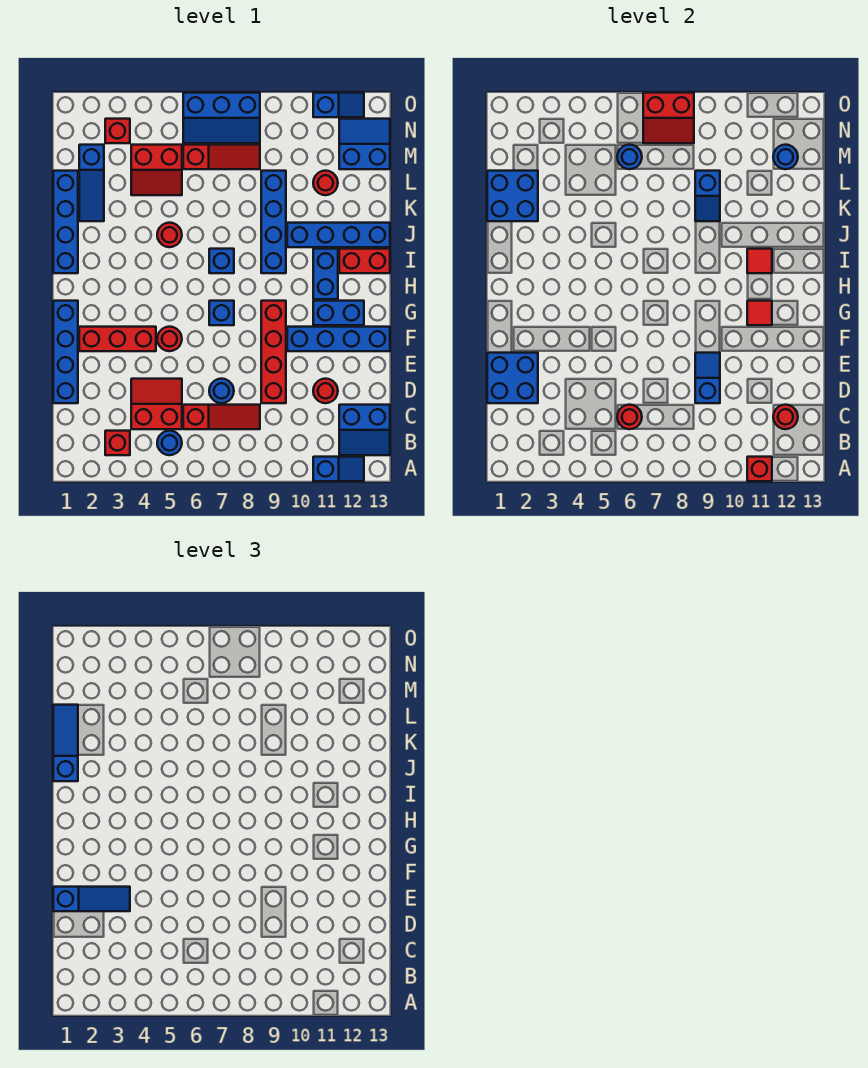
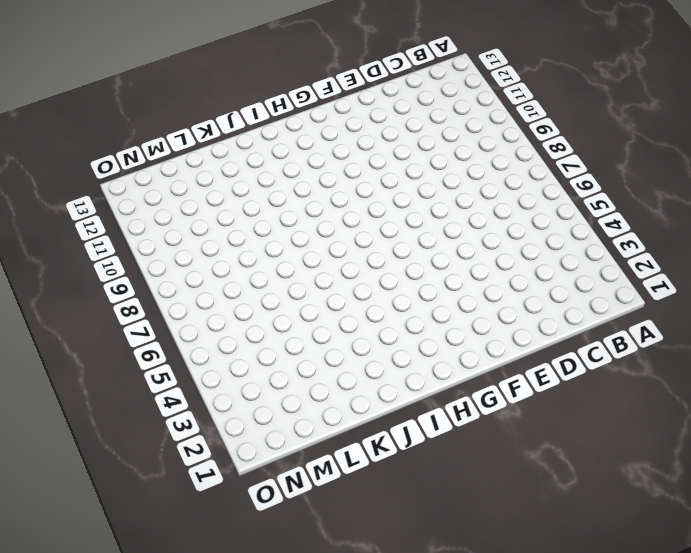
none -> blue slope A11:A12 level 1 top 11
none -> red brick B3 level 1
none -> blue round brick B5 level 1
none -> blue slope B12:C13 level 1 top C

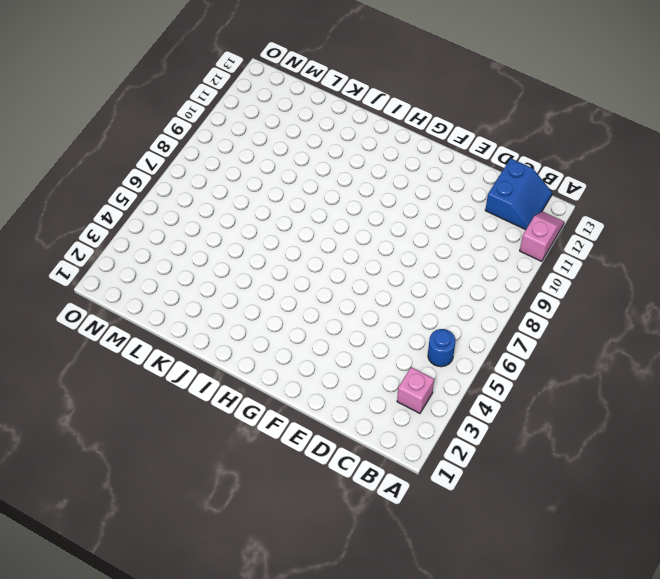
pink slope A11:A12 level 1 top 11 -> blue slope A11:A12 level 1 top 11
pink brick B3 level 1 -> red brick B3 level 1
none -> red slope C4:D5 level 1 top C
none -> red slope C6:C8 level 1 top 6
none -> blue brick D1:G1 level 1
none -> blue round brick D7 level 1

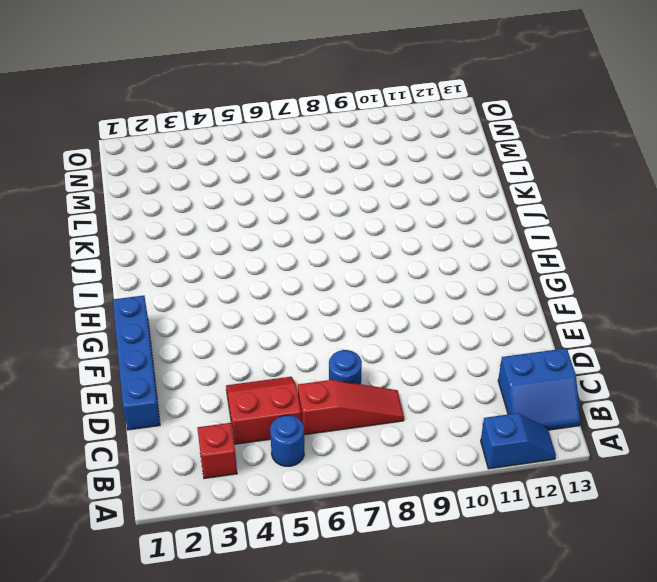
none -> red brick D9:G9 level 1
none -> red round brick D11 level 1
none -> red brick F2:F4 level 1
none -> red round brick F5 level 1

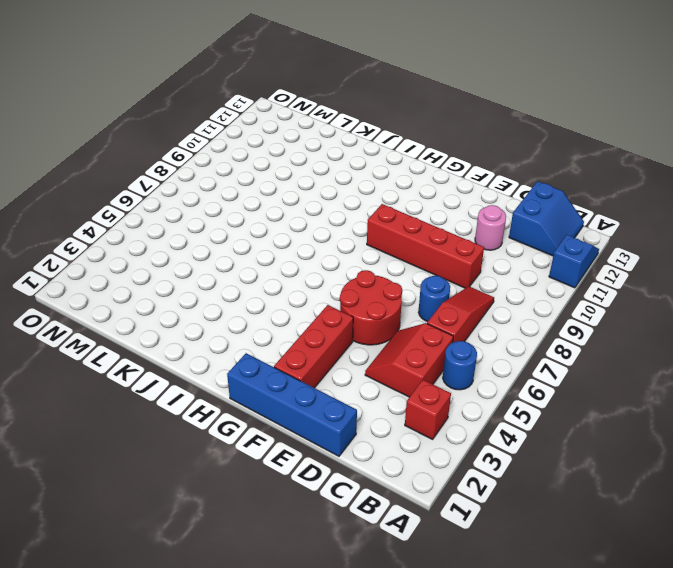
pink round brick D11 level 1 -> red round brick D11 level 1
red round brick E5:F6 level 1 -> red round brick F5 level 1
none -> blue brick F10:F13 level 1
none -> blue brick G7 level 1
none -> blue brick G11:G12 level 1
none -> blue brick H11:I11 level 1

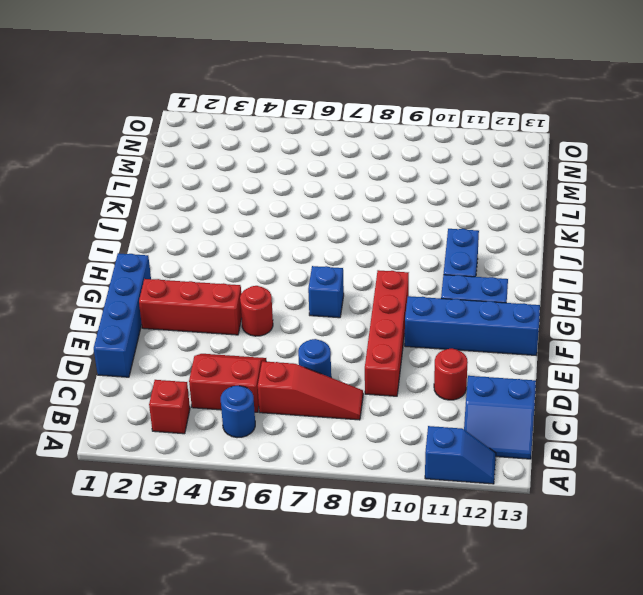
none -> blue brick I1:L1 level 1
none -> blue brick I7 level 1
none -> blue brick I9:L9 level 1
none -> red brick I12:I13 level 1

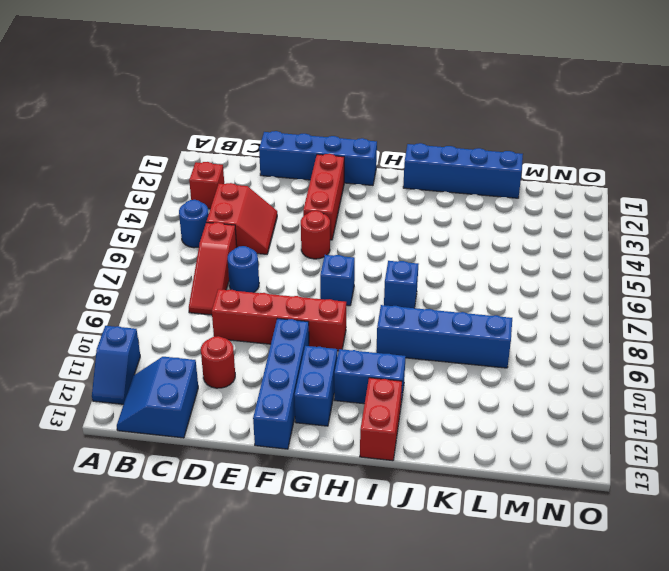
none -> red round brick J5 level 1
none -> blue brick J10:J13 level 1
none -> blue slope K2:M2 level 1 top M
none -> red slope L4:M5 level 1 top M

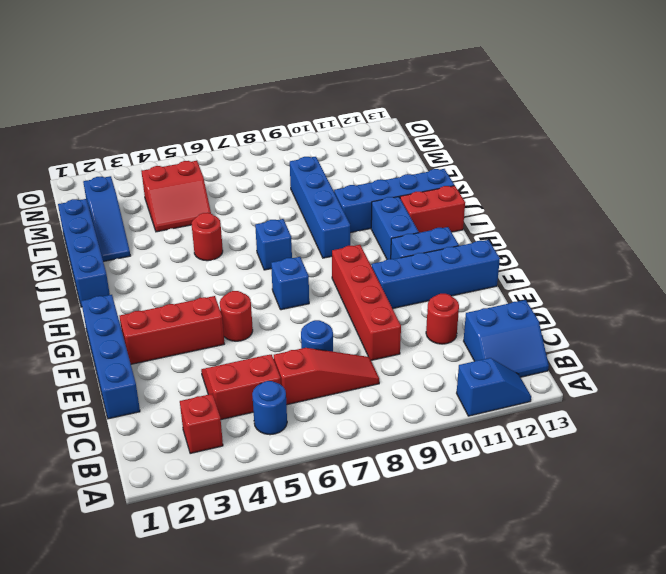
none -> red round brick L11 level 1
none -> red slope M6:M8 level 1 top 6
none -> blue slope M12:N13 level 1 top M
none -> red brick N3 level 1

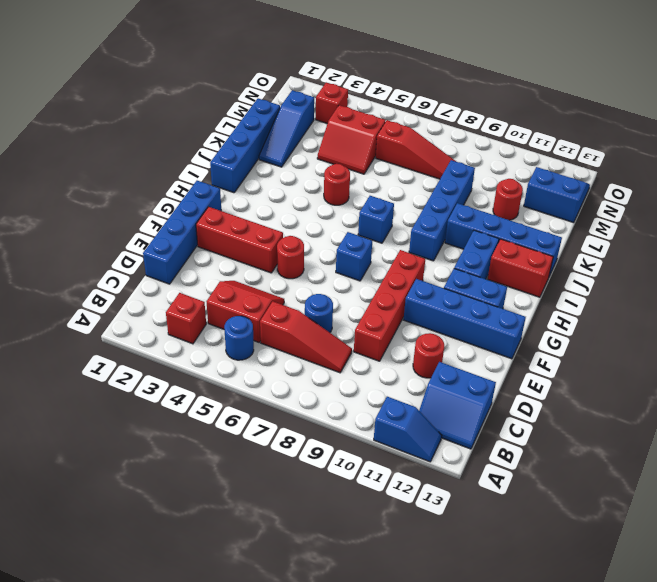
none -> blue slope N6:O8 level 1 top O
none -> blue slope O11:O12 level 1 top 11
none -> red brick A11 level 2
none -> red round brick C6 level 2

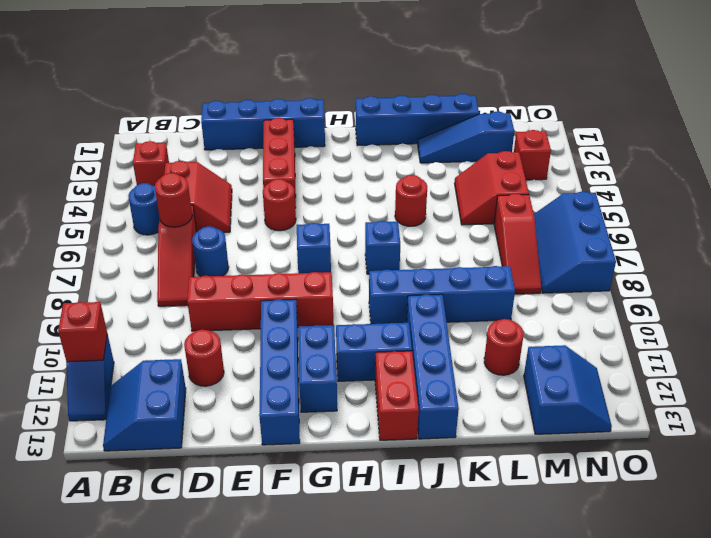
none -> blue slope O11:O12 level 1 top 11
none -> red round brick C12 level 2
none -> blue brick D1:E2 level 2
none -> blue slope D9:E9 level 2 top D

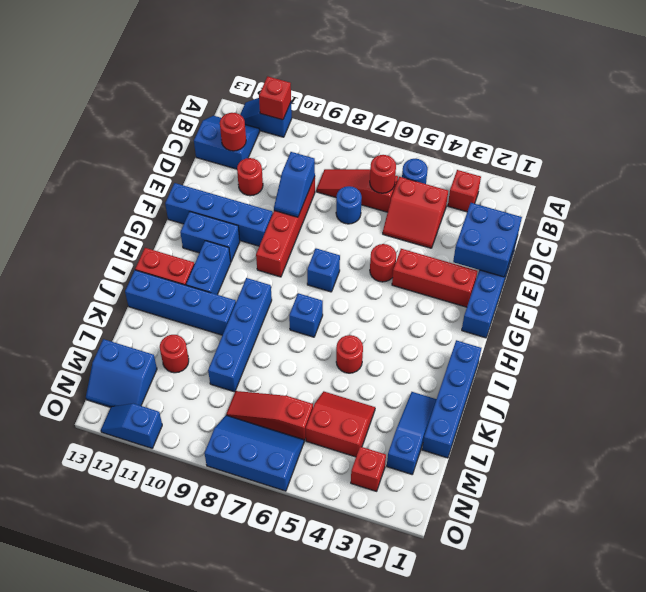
none -> red tile G11 level 2
none -> red tile I11 level 2
none -> blue brick K1:L2 level 2
none -> blue slope K9:L9 level 2 top L

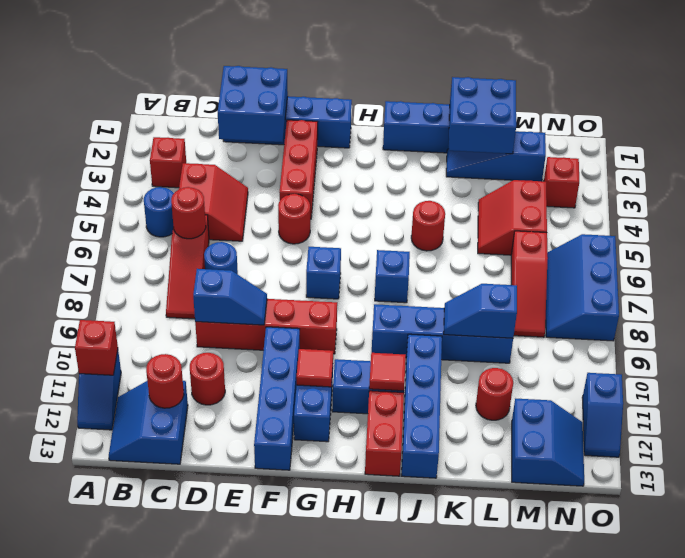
none -> blue round brick M6 level 2
none -> blue round brick M12 level 2
none -> red slope N7:O8 level 2 top O
none -> blue slope E1:E3 level 3 top 1

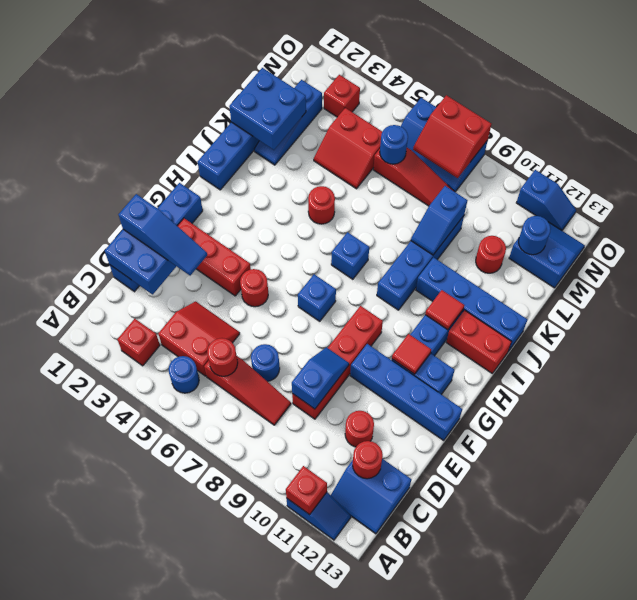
none -> blue slope J1:L1 level 3 top J

